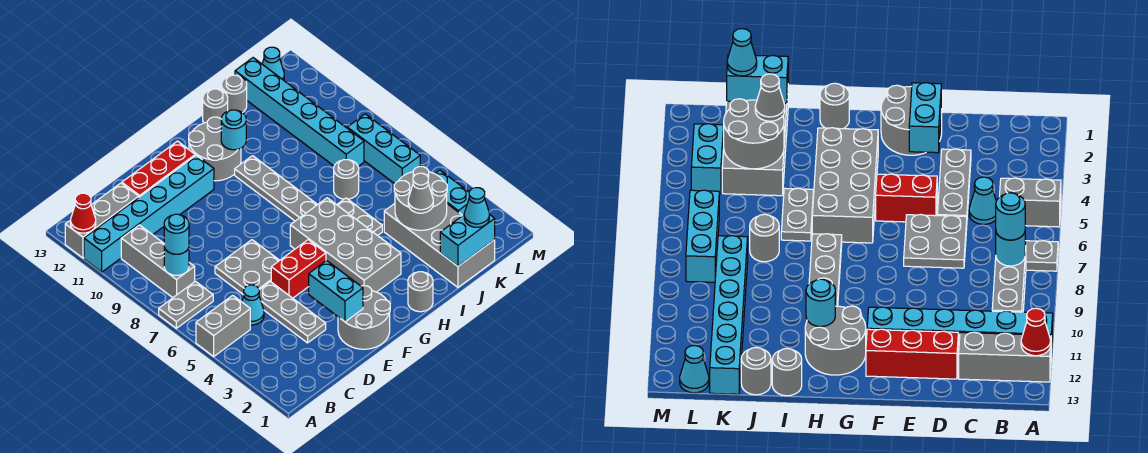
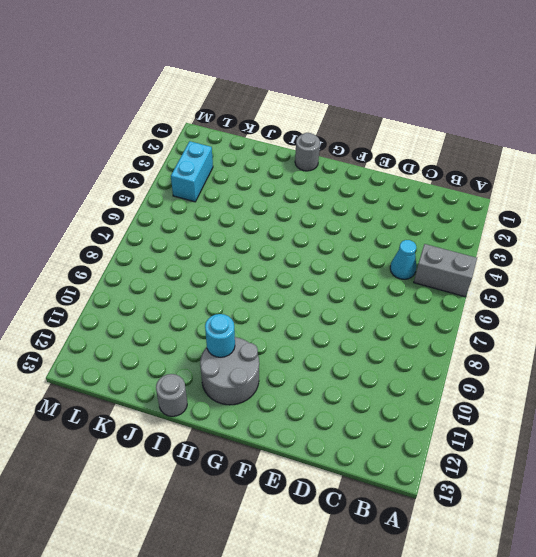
none -> grey plate A7:B7 level 1
none -> cyan brick A11:F11 level 1
none -> grey brick A12:C12 level 1
none -> grey brick B8:B10 level 1

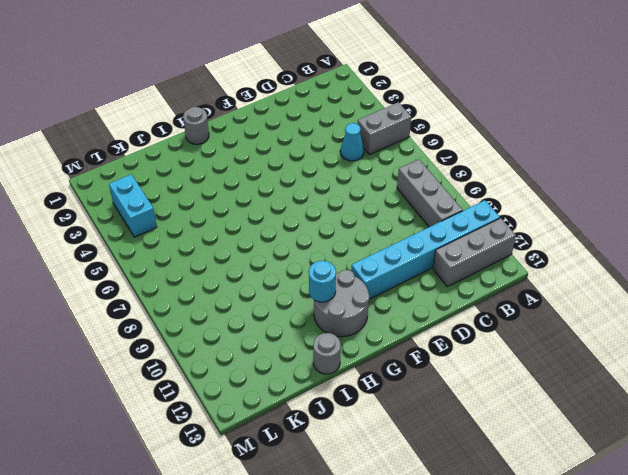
none -> grey plate A7:B7 level 1
none -> grey plate D3:D5 level 1
none -> grey plate D6:E7 level 1
none -> red brick D12:F12 level 1

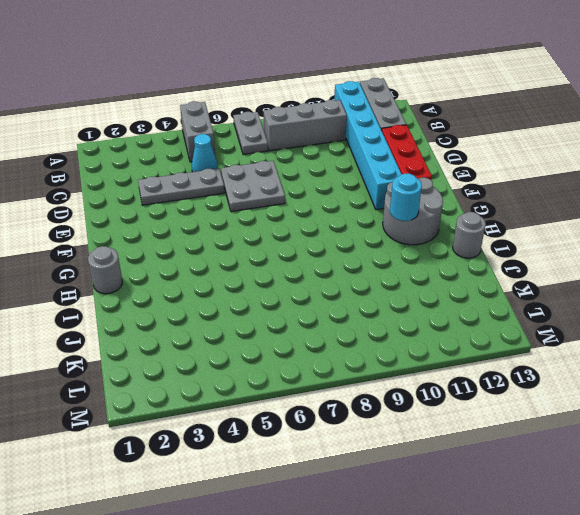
none -> grey round brick E1:F2 level 1
none -> red brick E5:F5 level 1
none -> grey brick G3:H6 level 1
none -> grey plate H7:H10 level 1

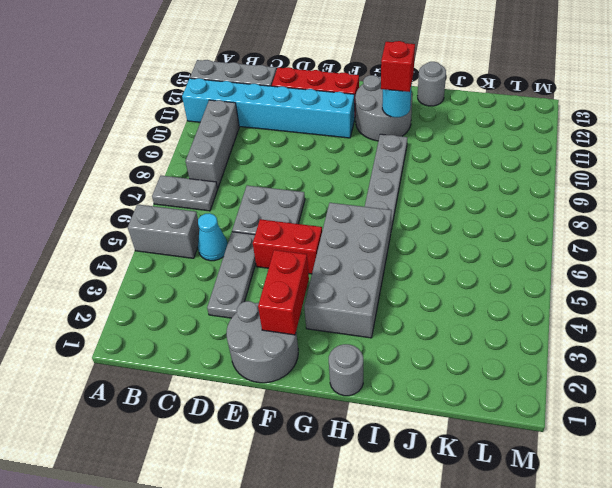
red brick F2:F3 level 2 -> none
red brick H11 level 3 -> none
none -> grey plate I5:I6 level 1
none -> grey brick J1:K4 level 1
none -> grey round brick J7 level 1
none -> grey round brick J13 level 1

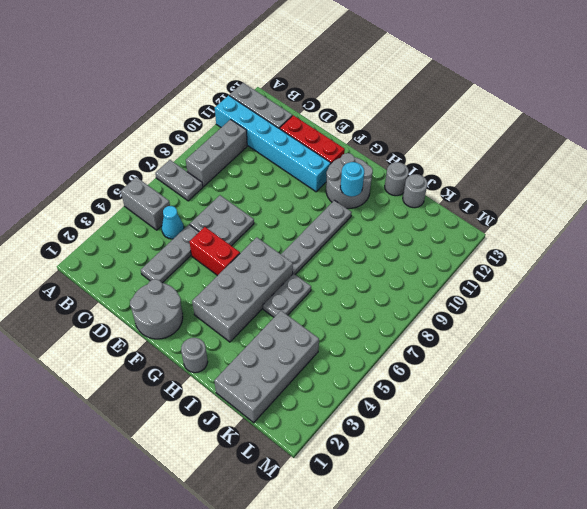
none -> grey round brick J7 level 1
none -> cyan brick K8:K13 level 1
none -> cyan brick L3:L4 level 1
none -> cyan brick L6:L8 level 1

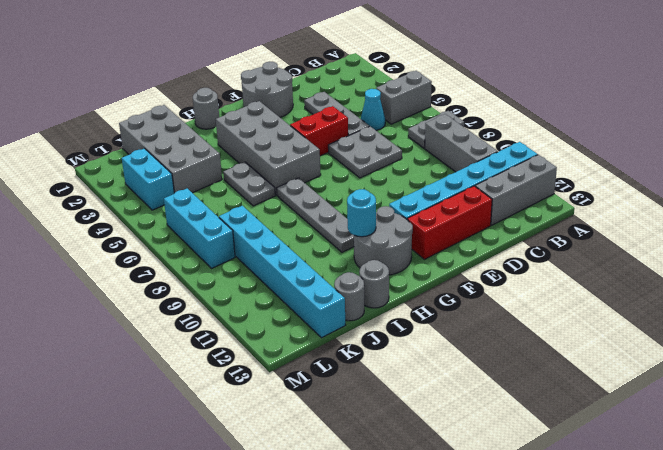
none -> grey round brick J7 level 1
none -> cyan cone L13 level 1
none -> red cone A12 level 2
none -> cyan round brick B8 level 2

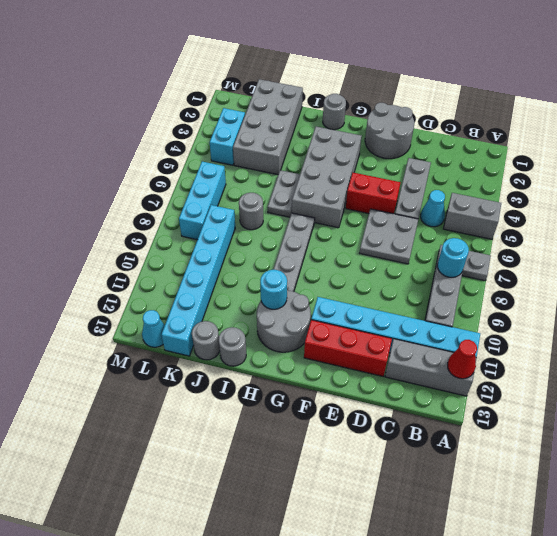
none -> cyan brick E2:E3 level 2
none -> cyan brick J1:K1 level 2
none -> grey round brick J3:K4 level 2
none -> cyan round brick B8 level 3

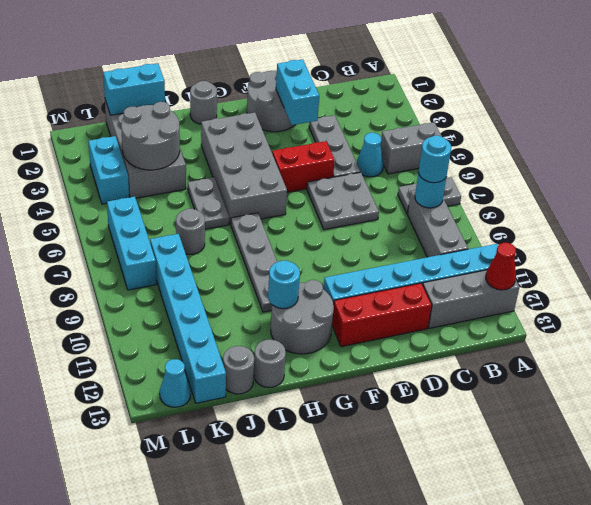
none -> grey cone J3 level 3
none -> cyan cone K1 level 3

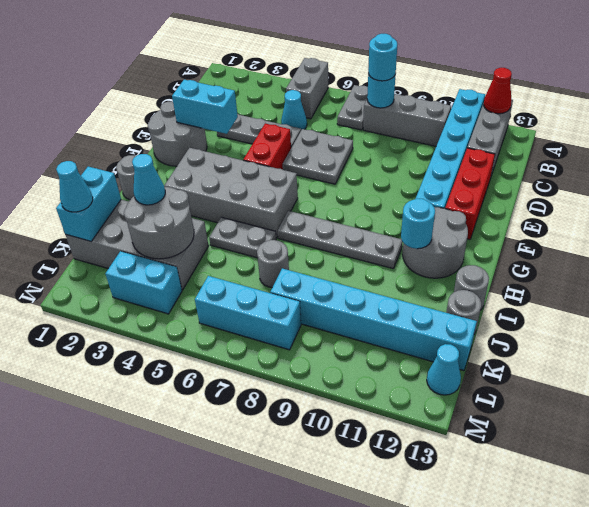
cyan cone J3 level 3 -> grey cone J3 level 3

